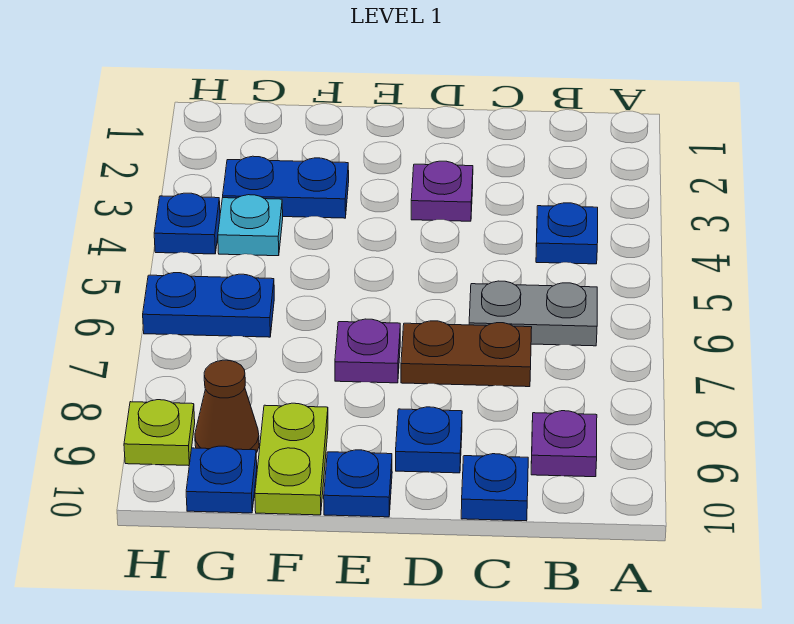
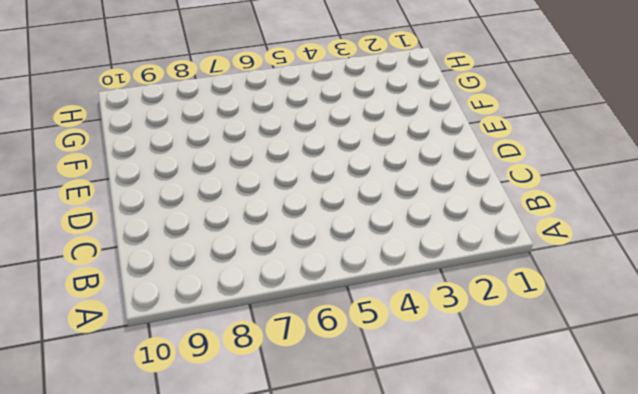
none -> blue plate B4 level 1
none -> grey plate B6:C6 level 1
none -> purple plate B9 level 1

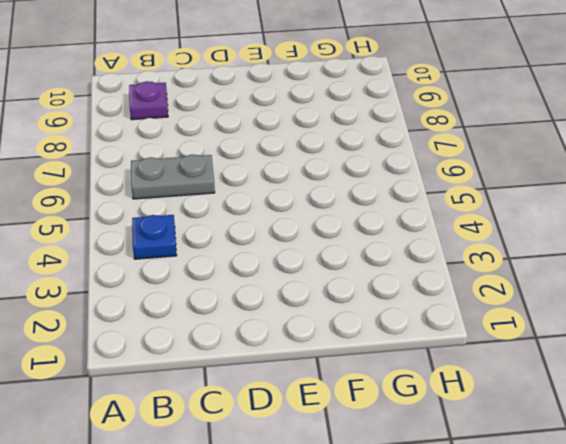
none -> brown plate C7:D7 level 1
none -> blue plate C10 level 1
none -> purple plate D3 level 1

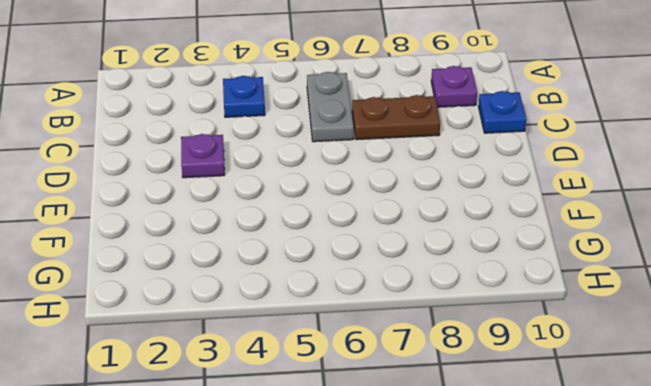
brown plate C7:C8 level 1 -> brown plate C7:D7 level 1
none -> blue plate D9 level 1
none -> purple plate E7 level 1
none -> blue plate E10 level 1

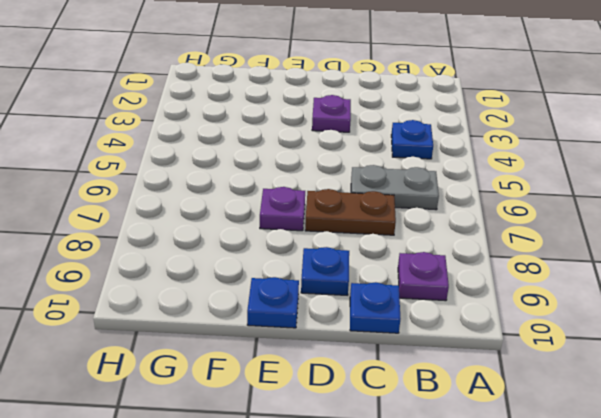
none -> blue plate F3:G3 level 1
none -> lime plate F9:F10 level 1
none -> cyan plate G4 level 1

